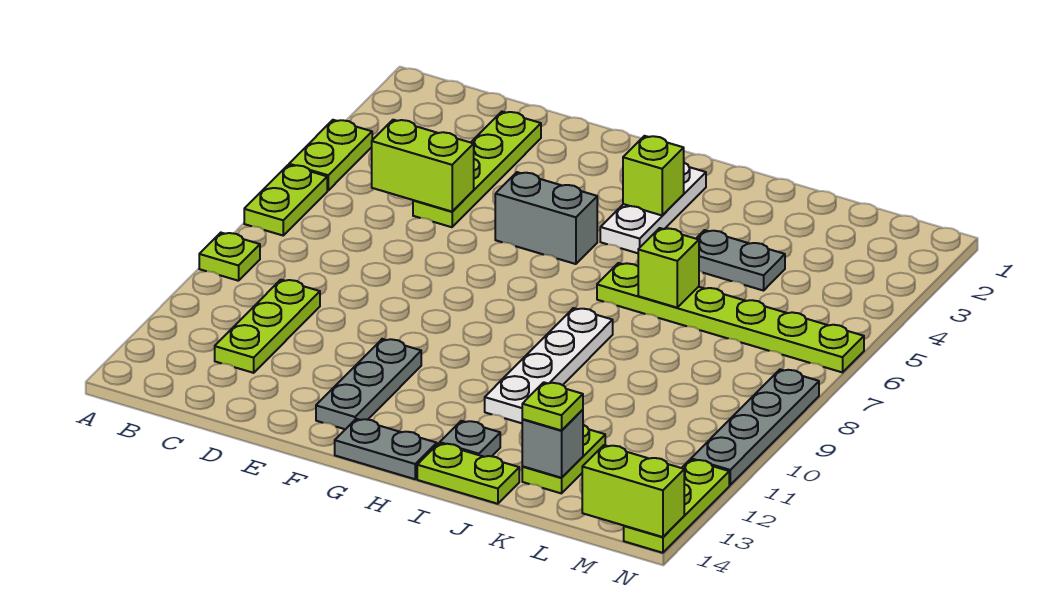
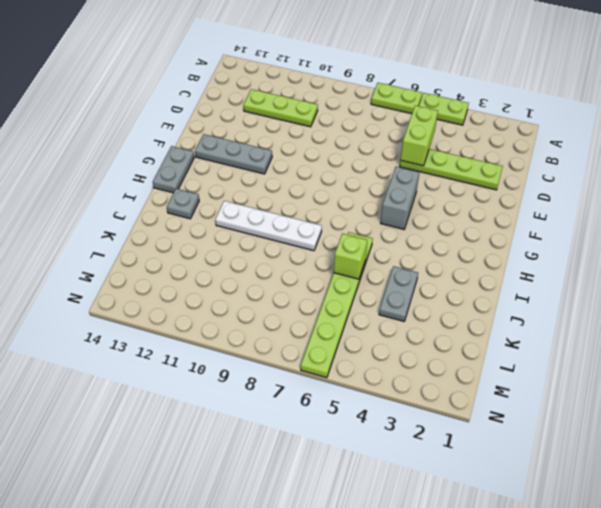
none -> lime plate A9 level 1
none -> white plate H2:H4 level 1
none -> lime plate I14:J14 level 1

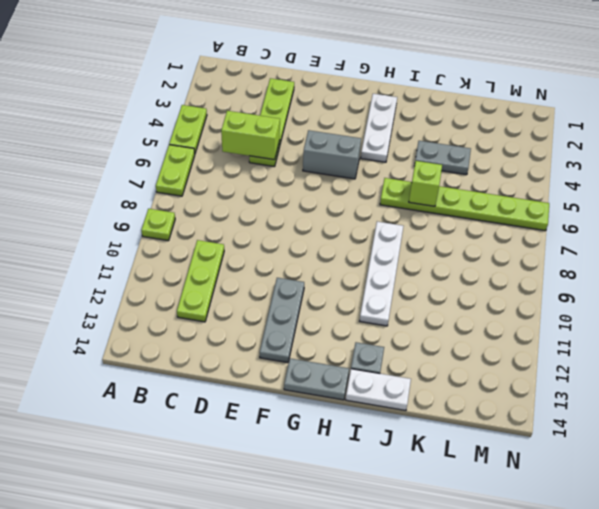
white plate I14:J14 level 1 -> lime plate I14:J14 level 1
none -> lime plate K12:K13 level 1
none -> grey plate N8:N11 level 1
none -> lime plate N12:N14 level 1

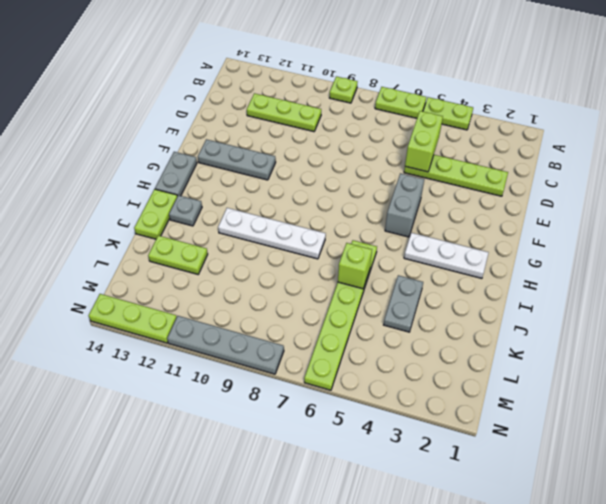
none -> lime brick H3 level 2
none -> grey brick K13 level 2
none -> lime brick M14:N14 level 2

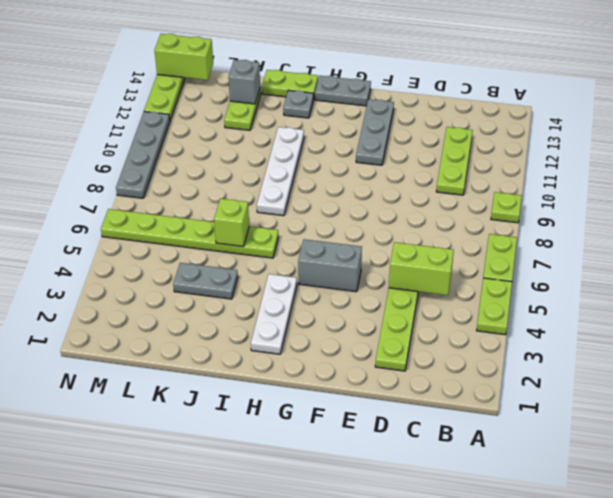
none -> lime brick H3 level 2
none -> lime plate K13 level 3

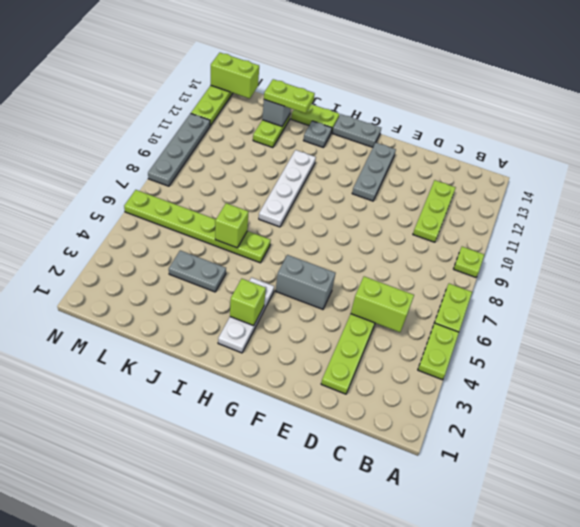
lime plate J13:K13 level 3 -> lime plate K13 level 3

